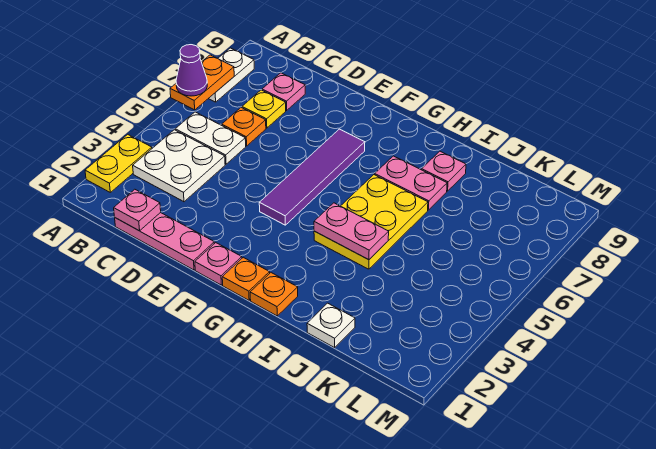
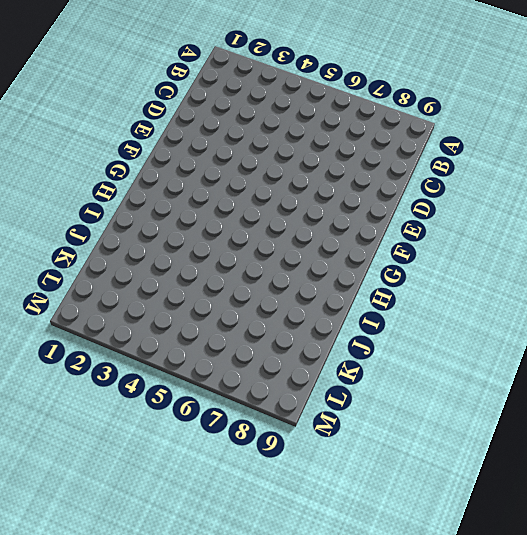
none -> yellow plate A2:A3 level 1
none -> white plate A7:A8 level 1
none -> white plate B3:C4 level 1

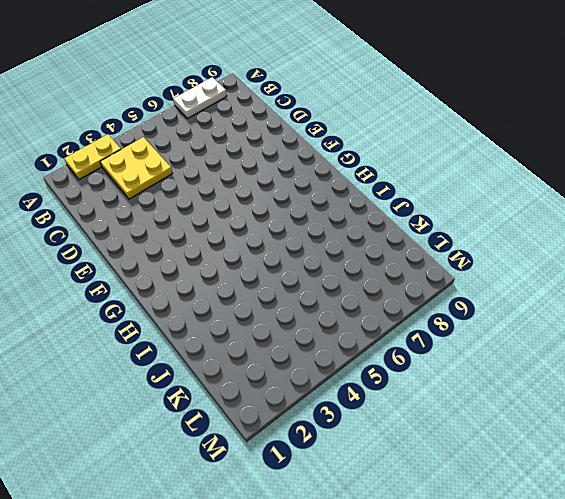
yellow plate B3:C4 level 1 -> white plate B3:C4 level 1
none -> white plate B5:C5 level 1
none -> pink plate C1:E1 level 1
none -> orange plate C6 level 1

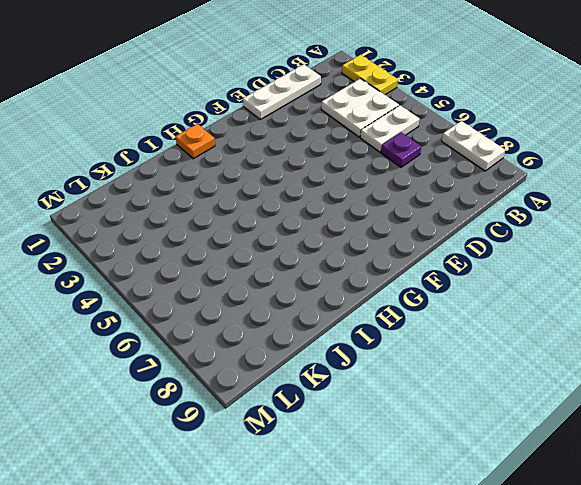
white plate C1:E1 level 1 -> pink plate C1:E1 level 1
purple plate C6 level 1 -> orange plate C6 level 1
none -> yellow plate C7 level 1
none -> pink plate C8 level 1
none -> pink plate F1 level 1

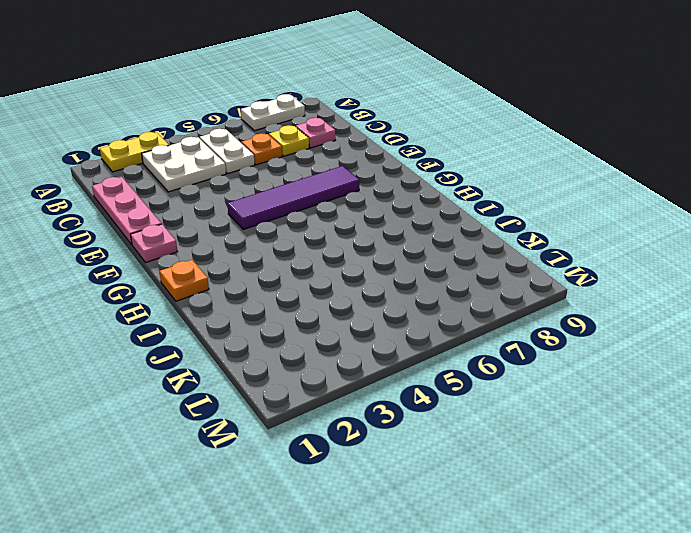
none -> orange plate G1 level 1
none -> yellow plate H4:I6 level 1
none -> pink plate H7:I7 level 1

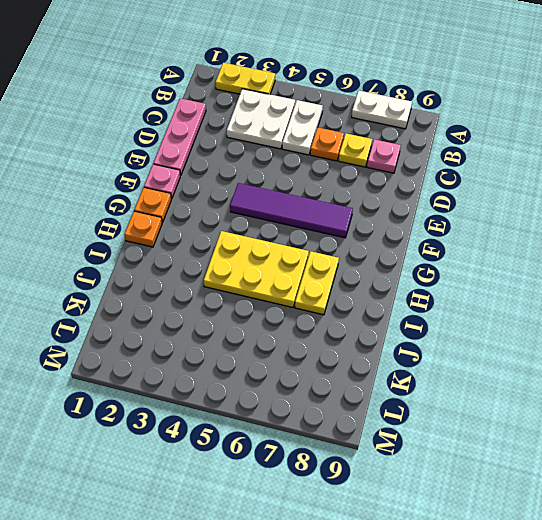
yellow plate H7:I7 level 1 -> pink plate H7:I7 level 1
none -> pink plate I8 level 1
none -> white plate J1 level 1
none -> orange plate A6:A7 level 2

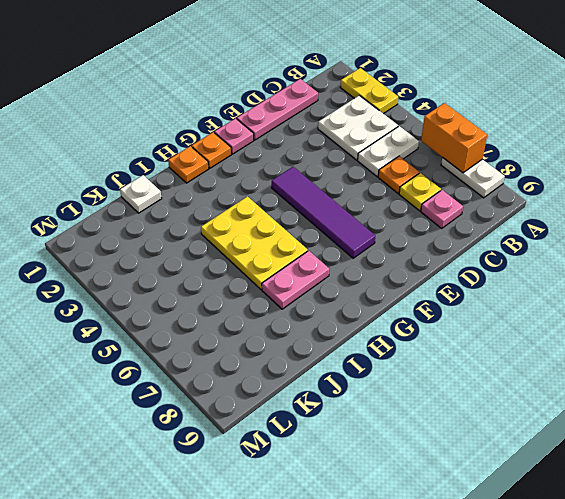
orange brick A6:A7 level 2 -> orange plate A6:A7 level 2
none -> pink plate I8 level 1
none -> pink plate C1 level 2
none -> pink plate H4:I4 level 2

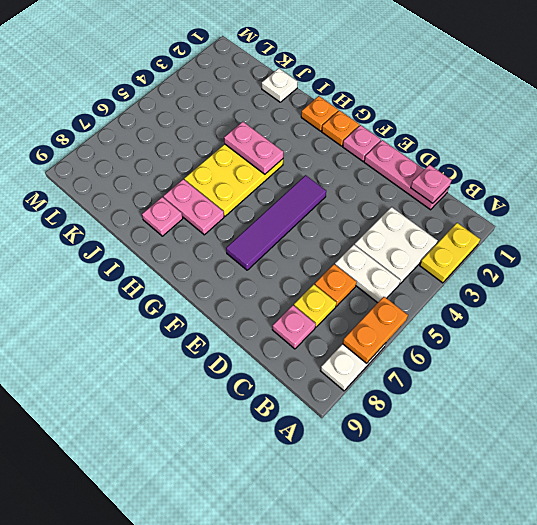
none -> purple cone A6 level 3

